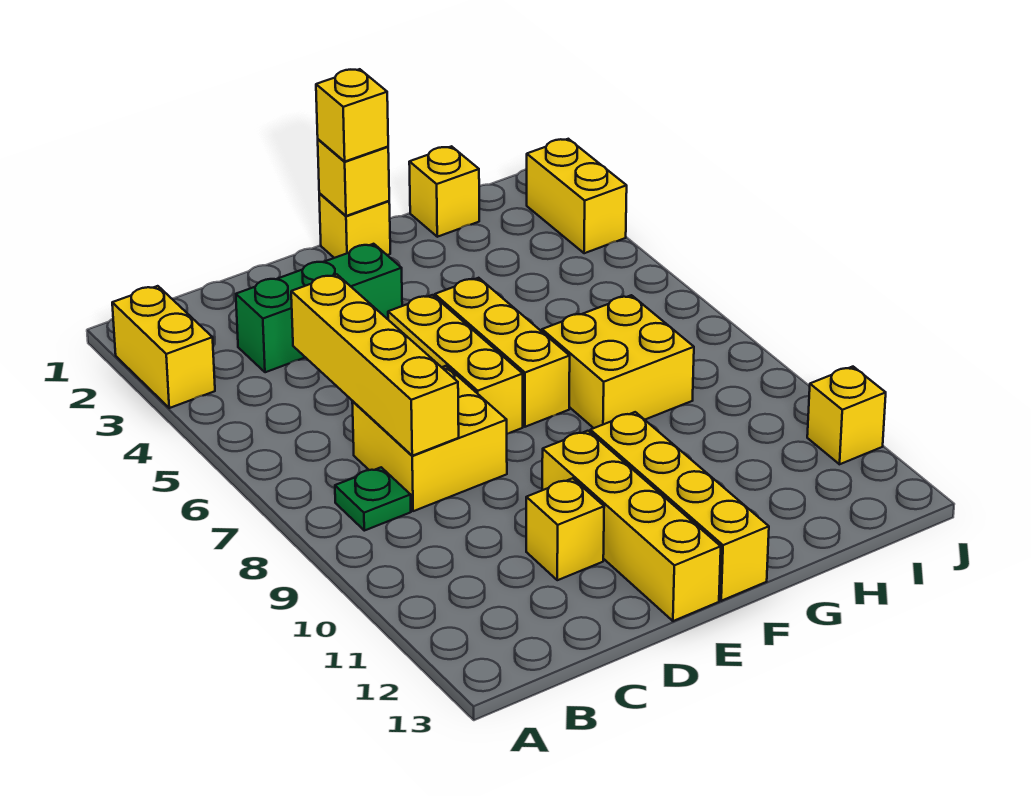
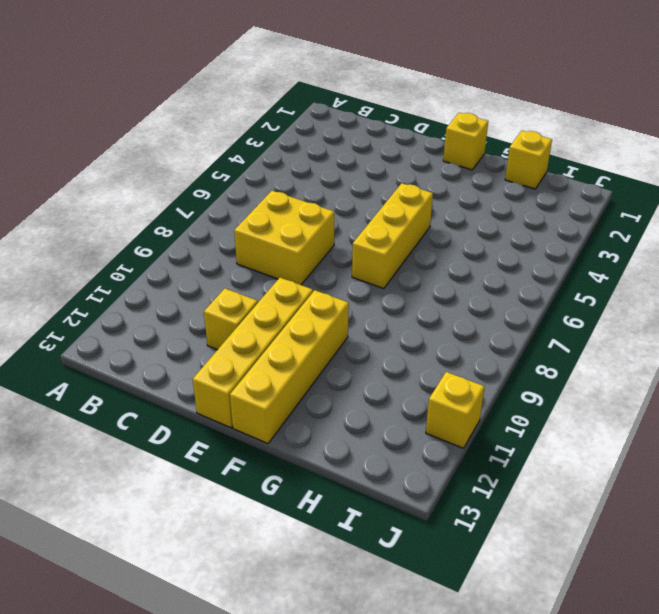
none -> yellow brick A2:A3 level 1
none -> green plate B8 level 1
none -> green brick C3:E3 level 1

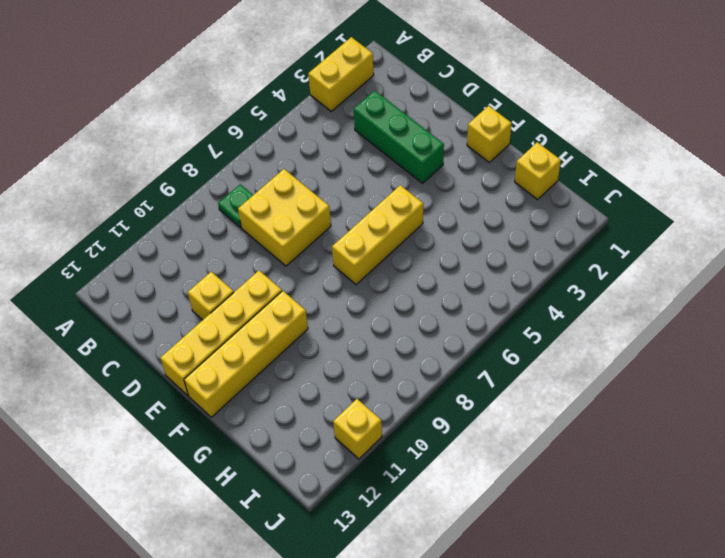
none -> yellow brick E5:E7 level 1
none -> yellow brick G7:H8 level 1
none -> yellow brick J2:J3 level 1

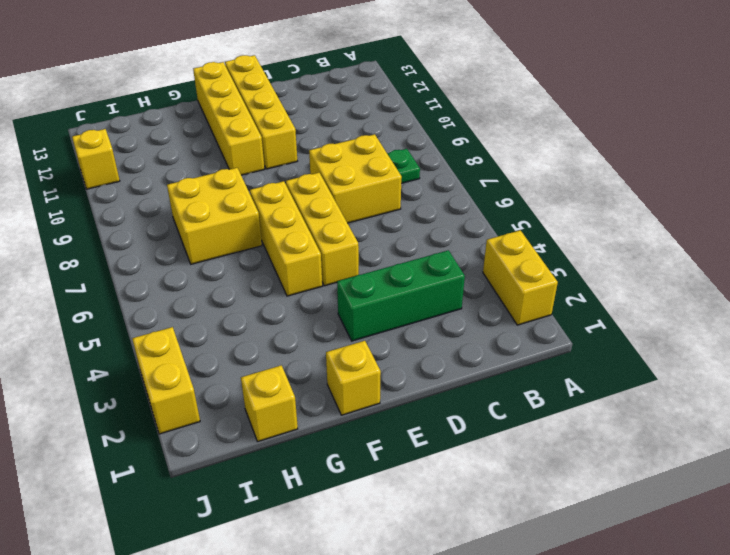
none -> yellow brick D11 level 1
none -> yellow brick C5:C8 level 2
none -> yellow brick F1 level 2

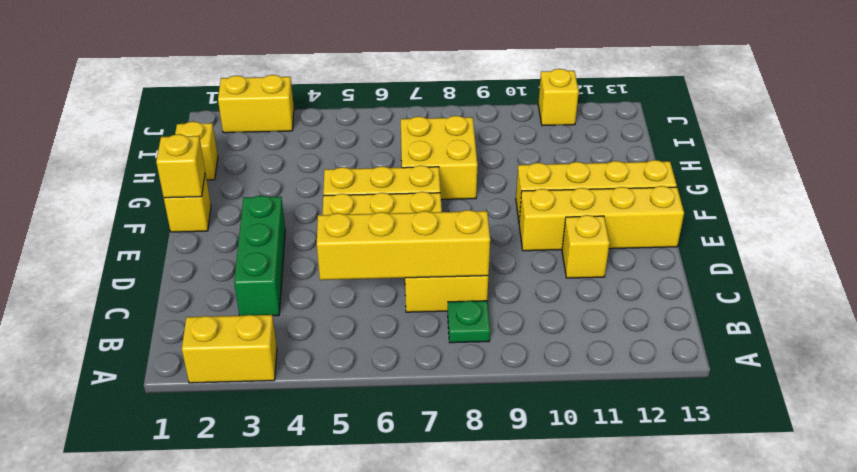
none -> yellow brick F1 level 3

